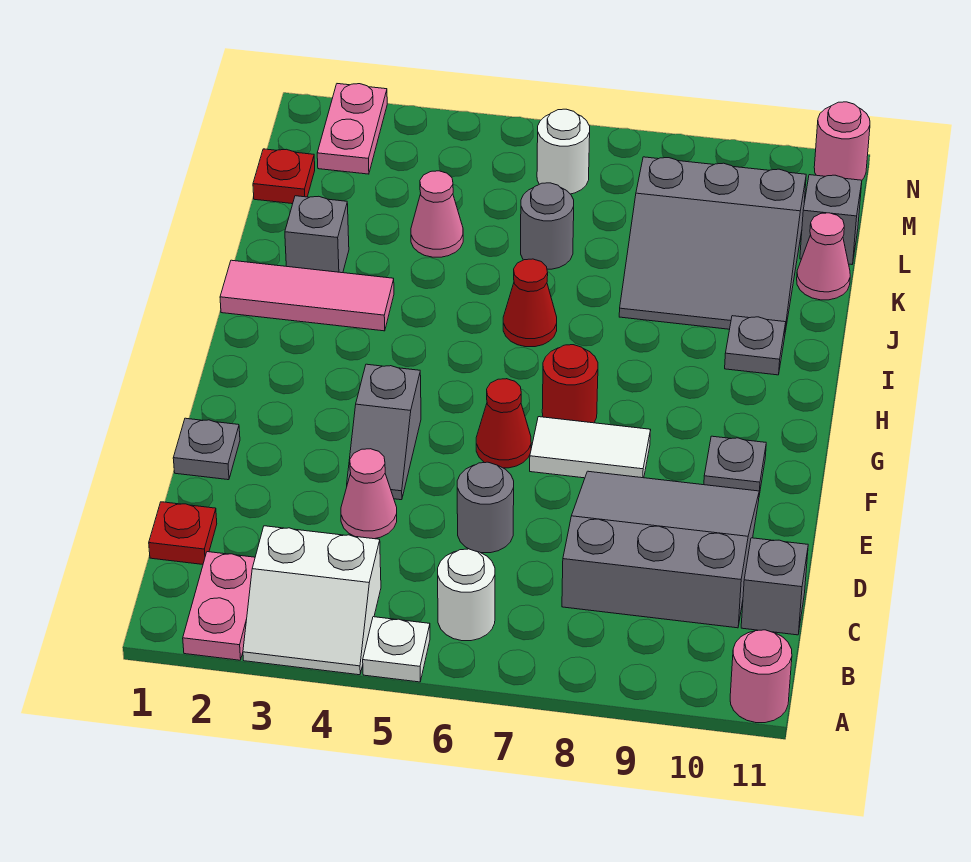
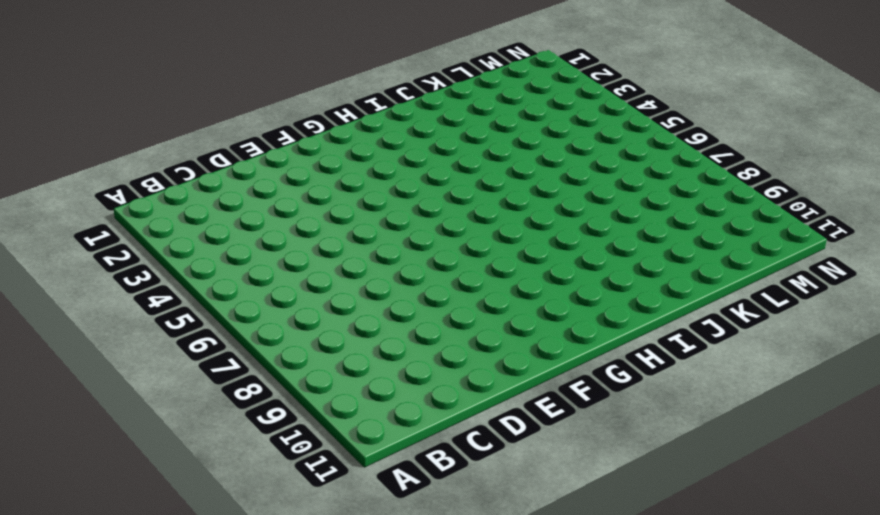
none -> pink plate A2:B2 level 1
none -> white slope A3:B4 level 1 top B
none -> white plate A5 level 1

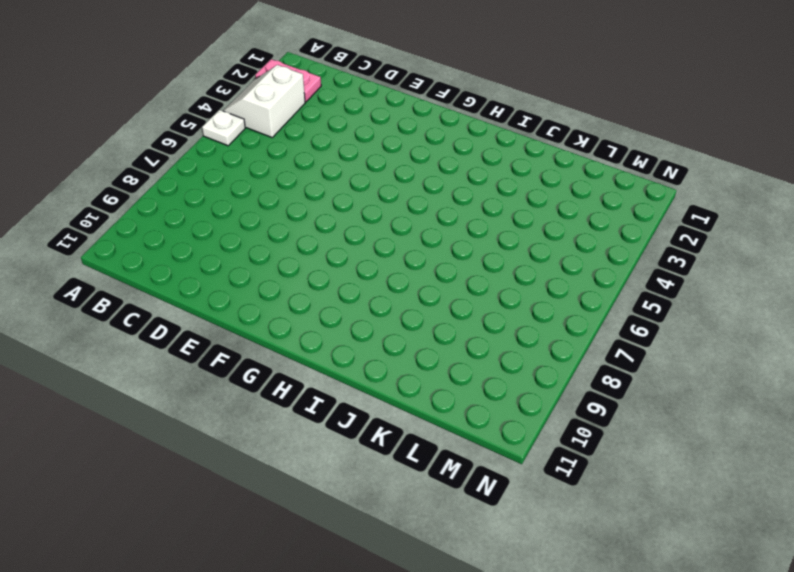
none -> pink round brick A11 level 1
none -> white round brick B6 level 1
none -> red plate C1 level 1

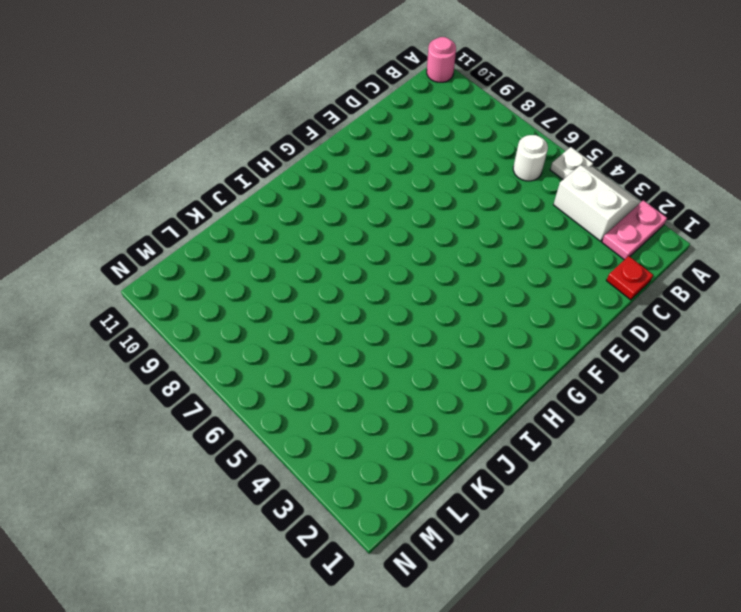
none -> grey slope C8:E10 level 1 top C
none -> grey brick C11 level 1
none -> pink cone D4 level 1

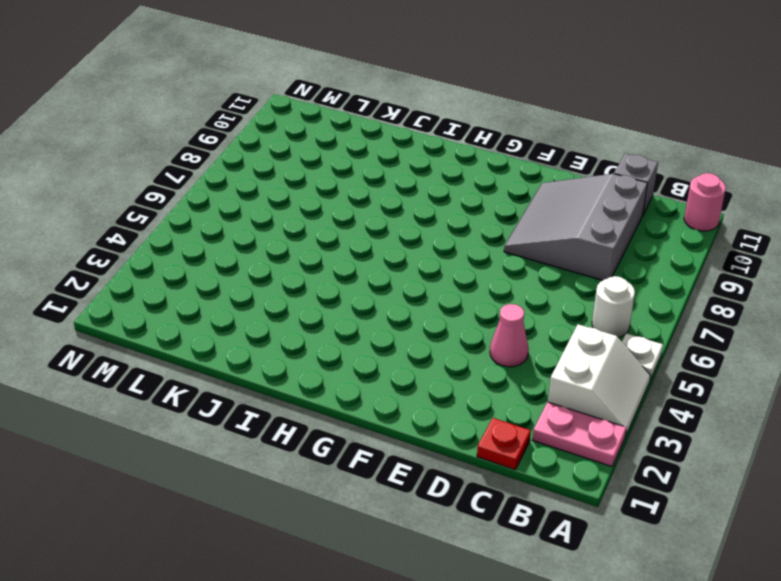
none -> grey round brick D6 level 1
none -> grey plate E1 level 1
none -> grey slope E4:F4 level 1 top F

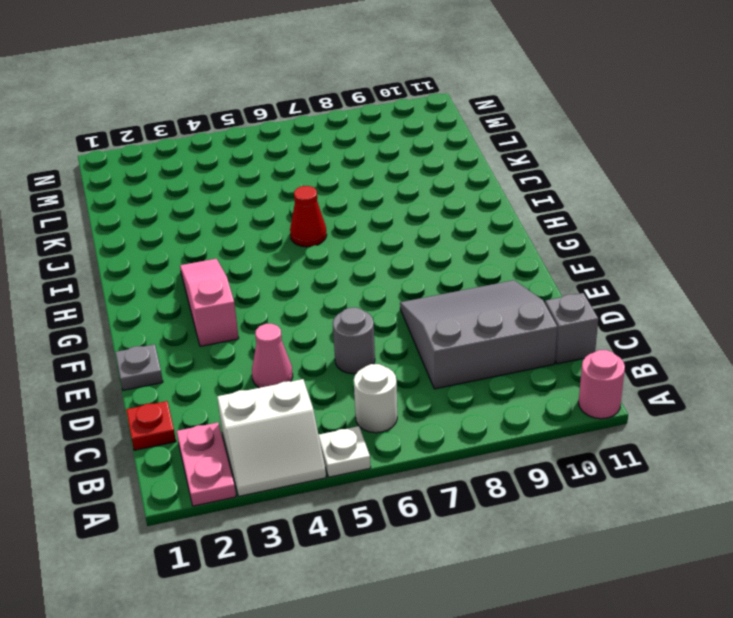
pink slope F3:H3 level 1 top F -> none
none -> grey slope E4:F4 level 1 top F
none -> red cone F6 level 1
none -> white tile F7:F8 level 1

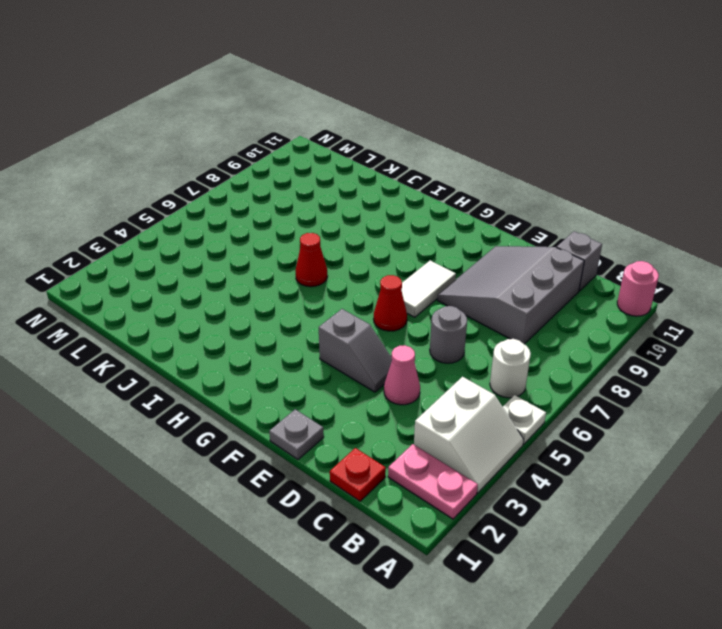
none -> grey plate F10 level 1
none -> red round brick G7 level 1
none -> pink tile I1:I3 level 1

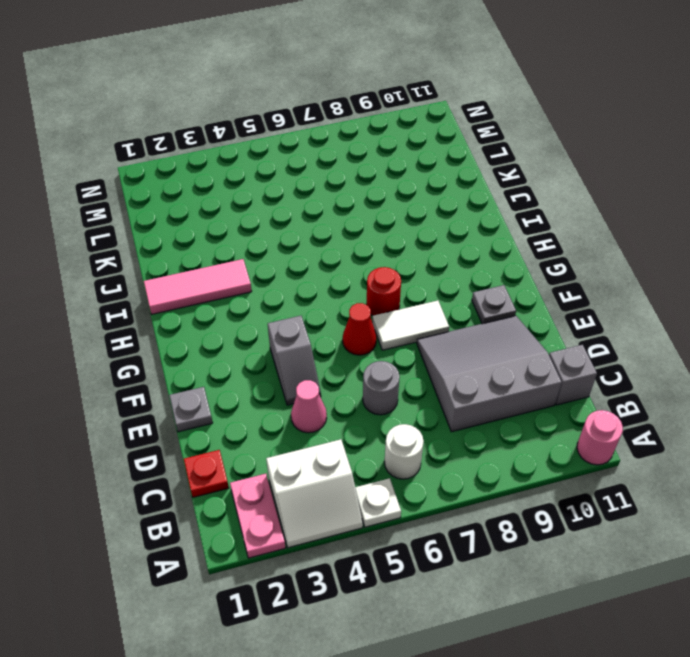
none -> red cone I6 level 1
none -> grey plate I10 level 1
none -> grey brick J2 level 1

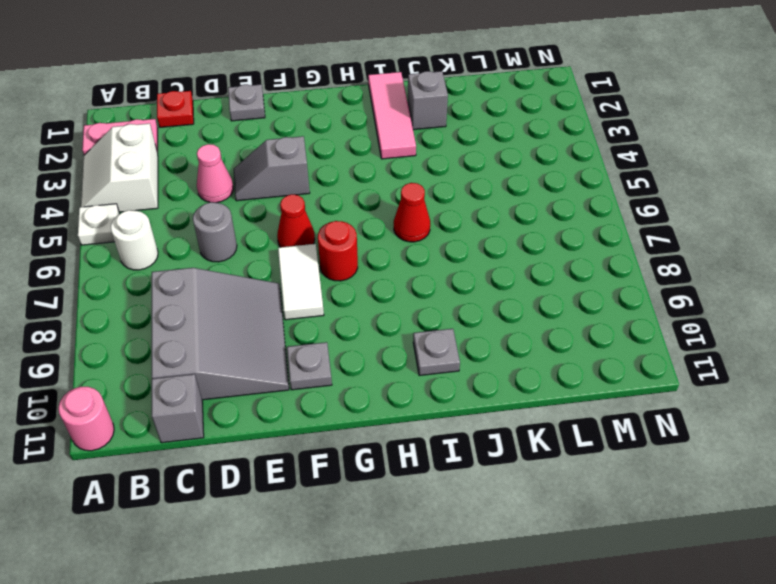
none -> grey slope J8:L10 level 1 top L
none -> pink cone K4 level 1
none -> grey round brick K6 level 1

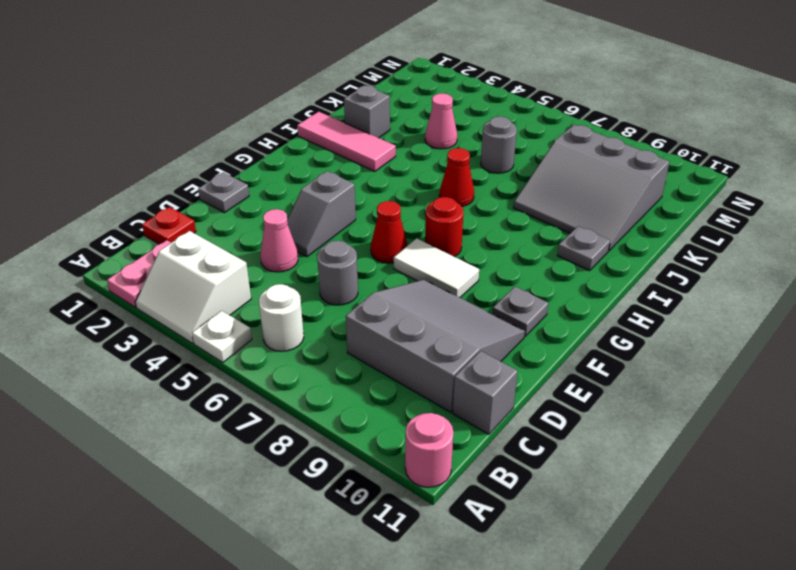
none -> pink cone K11 level 1
none -> red plate L1 level 1
none -> grey brick L11 level 1

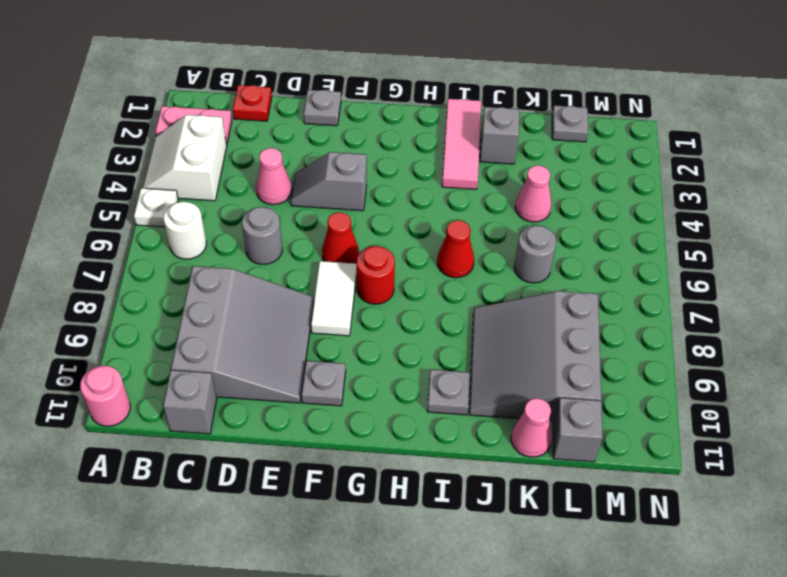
grey plate L1 level 1 -> red plate L1 level 1
none -> pink plate M2:N2 level 1
none -> white round brick M6 level 1
none -> pink round brick N11 level 1

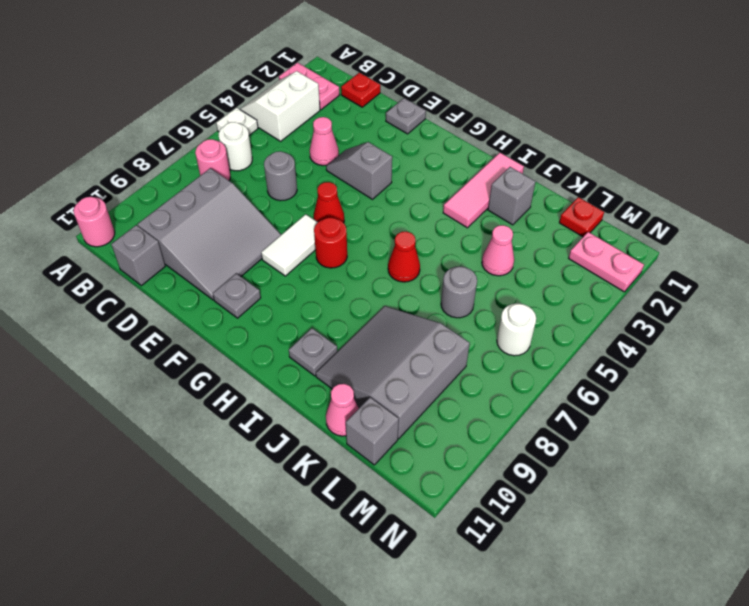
pink round brick B7 level 1 -> pink round brick N11 level 1

